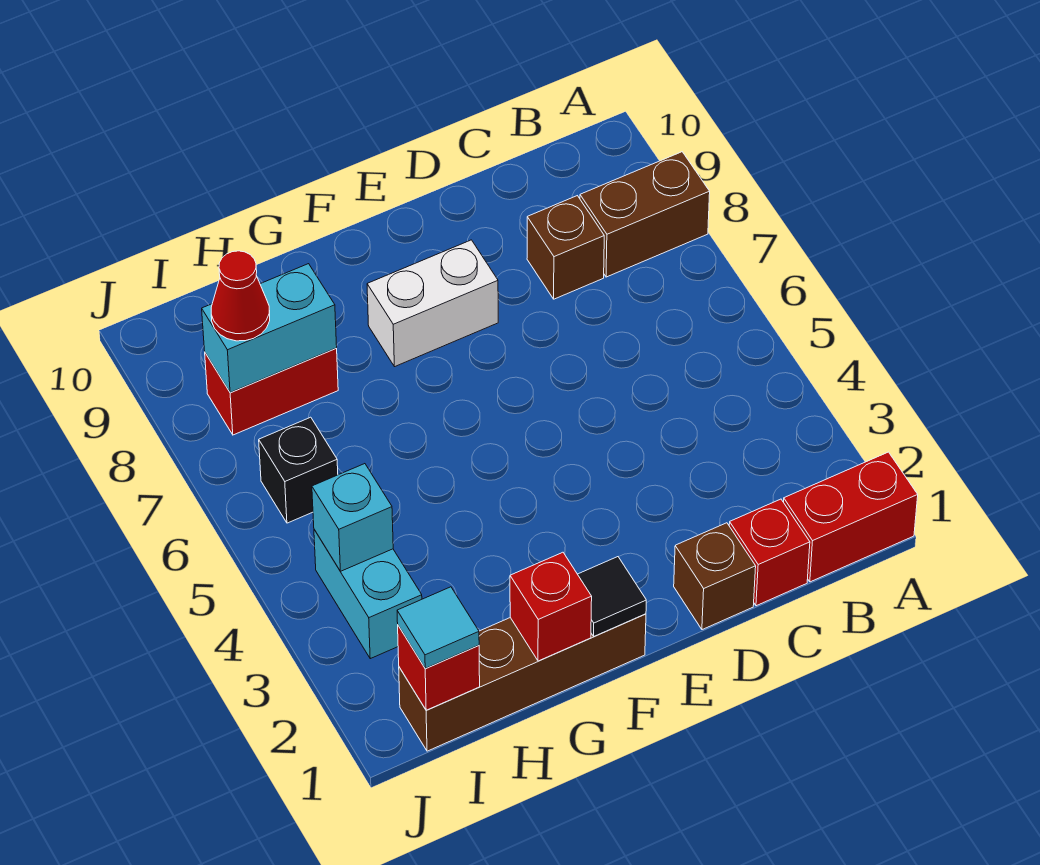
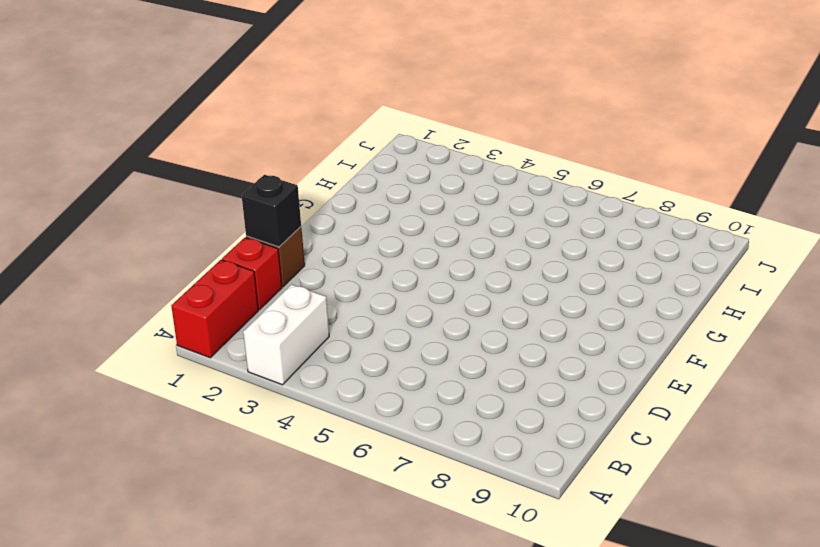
white brick A3:B3 level 1 -> white brick E8:F8 level 1
black brick D1 level 2 -> black brick I6 level 1
none -> brown brick A8:B8 level 1
none -> brown brick C8 level 1
none -> brown brick F1:I1 level 1

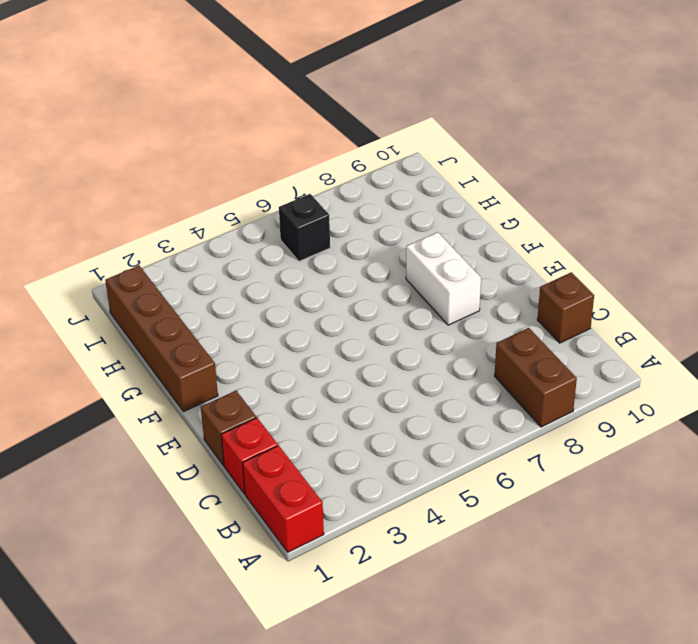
brown brick C10 level 1 -> brown brick C8 level 1
none -> red brick H8:I8 level 1
none -> cyan brick I3:I4 level 1
none -> black tile F1 level 2

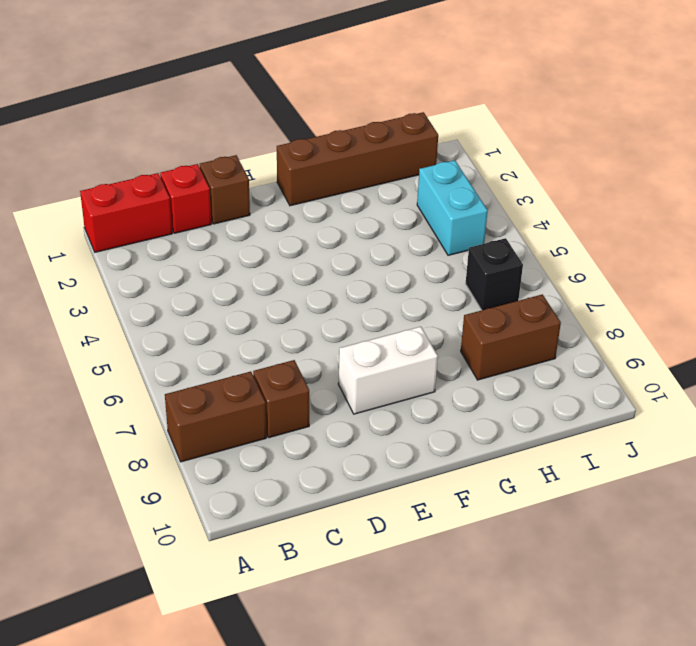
brown brick H8:I8 level 1 -> red brick H8:I8 level 1
none -> black tile F1 level 2
none -> red brick G1 level 2
none -> cyan brick H8:I8 level 2

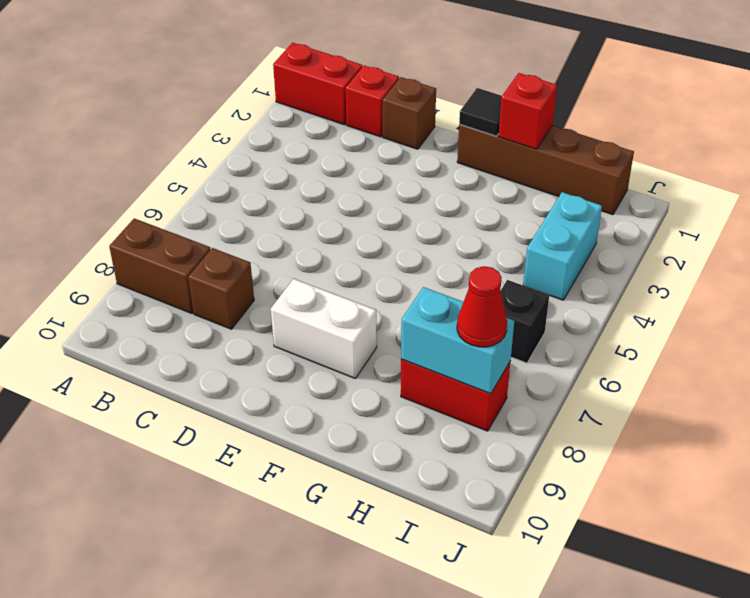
none -> red brick I1 level 2
none -> cyan brick I4 level 2
none -> cyan tile I1 level 3

